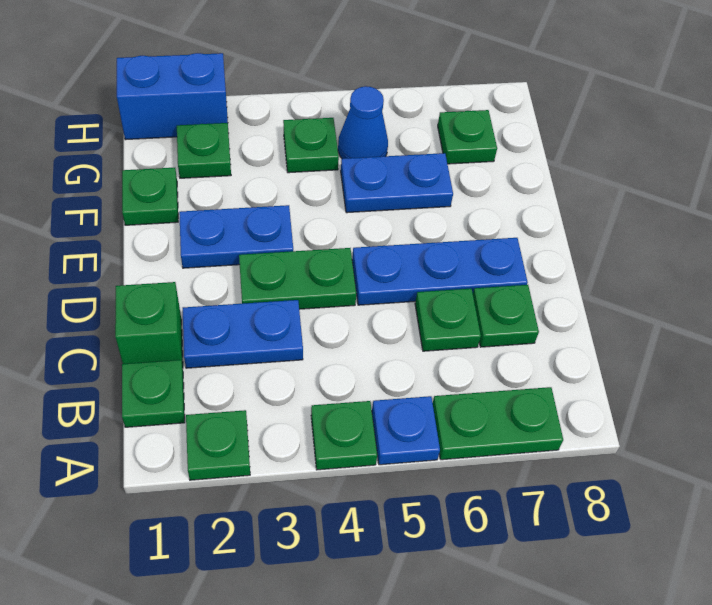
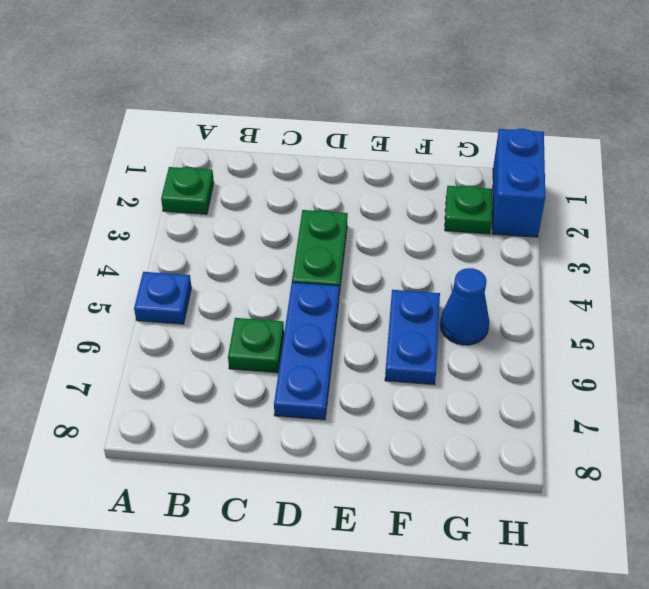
none -> green plate A4 level 1
none -> green plate A6:A7 level 1
none -> green plate B1 level 1

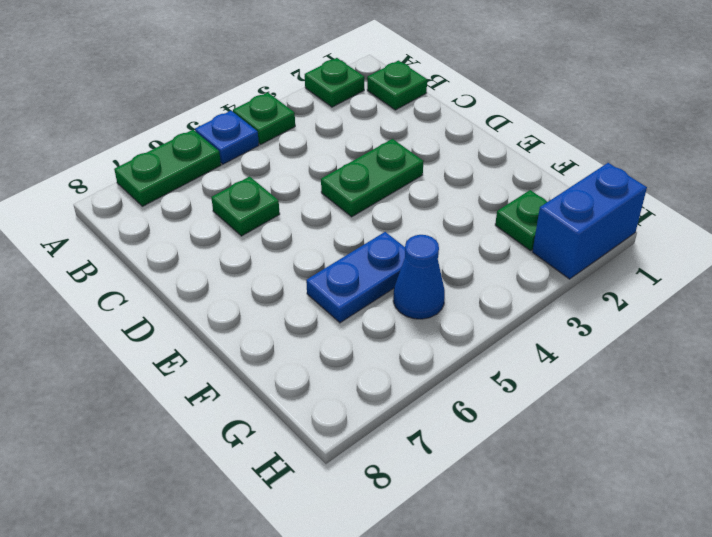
none -> green brick C1 level 1
none -> blue plate C2:C3 level 1
none -> green plate C7 level 1

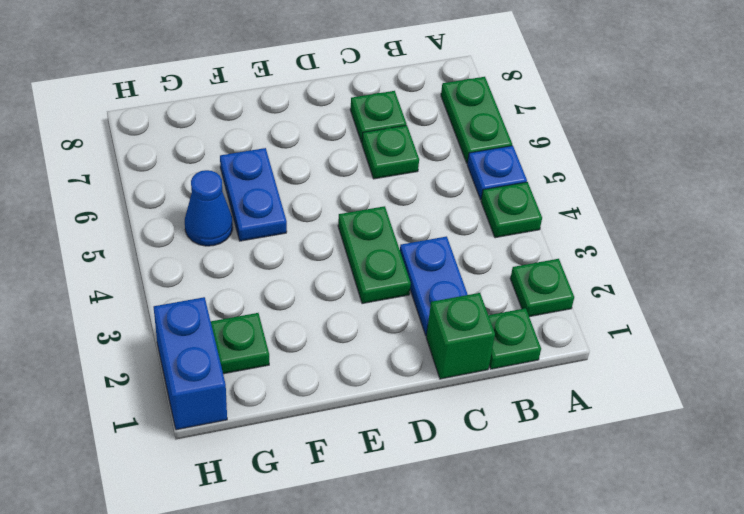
none -> blue plate D5:D7 level 1
none -> blue plate E2:E3 level 1
none -> green plate F1 level 1

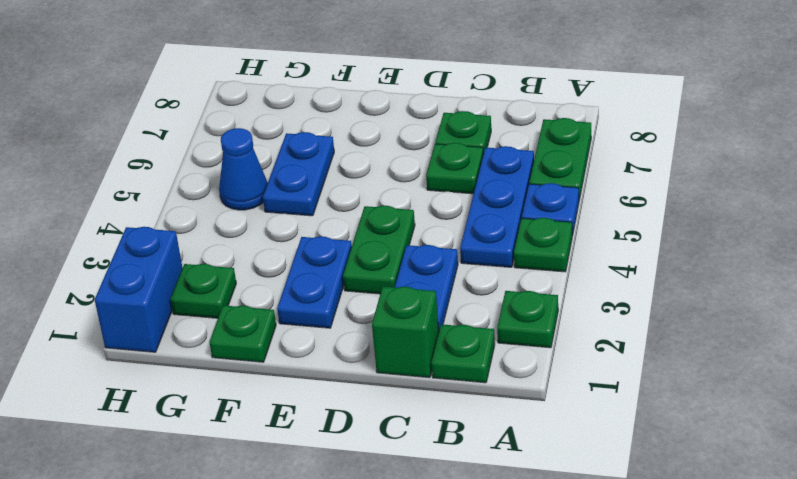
blue plate B4:B6 level 1 -> blue plate D5:D7 level 1
none -> green plate G4 level 1
none -> green plate G7 level 1

